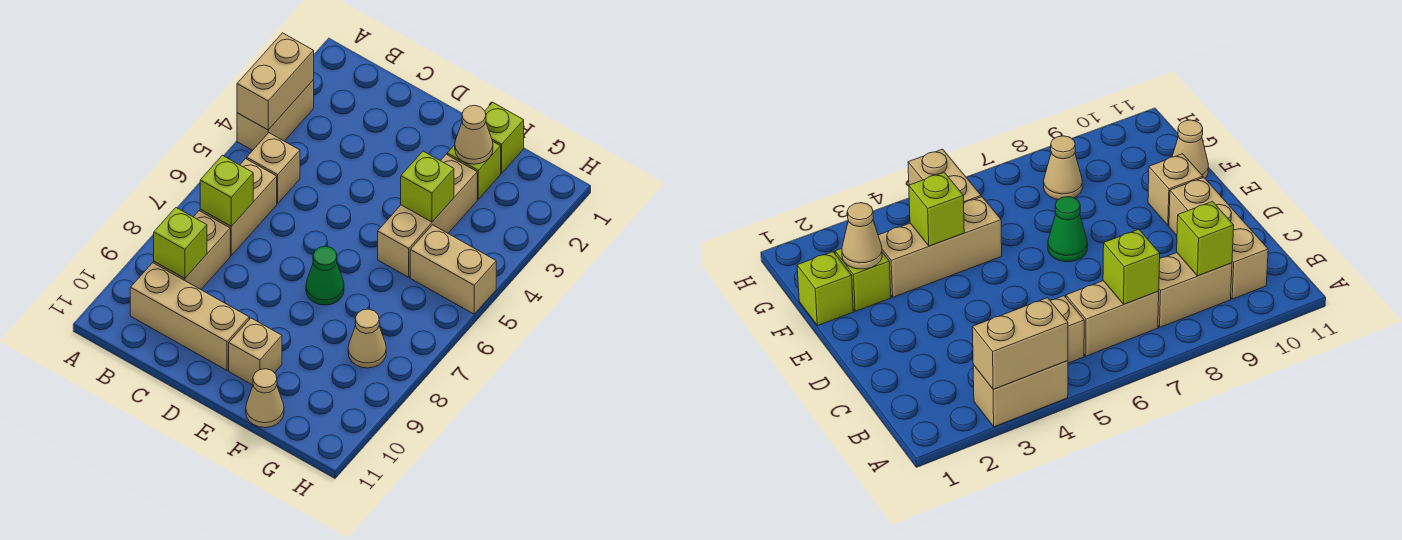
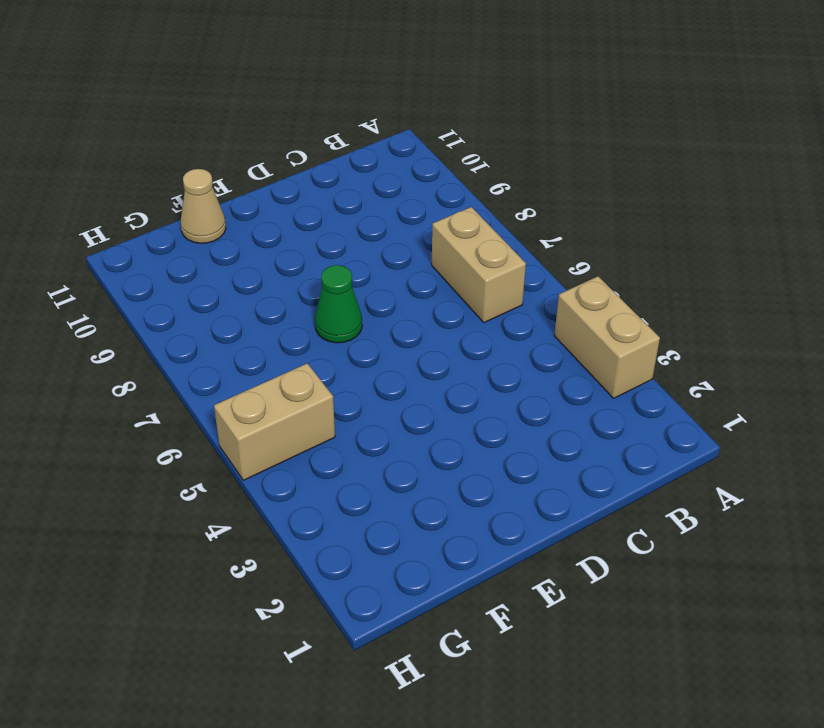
none -> tan brick B5 level 1
none -> tan brick B8:B9 level 1
none -> tan brick B10:D10 level 1

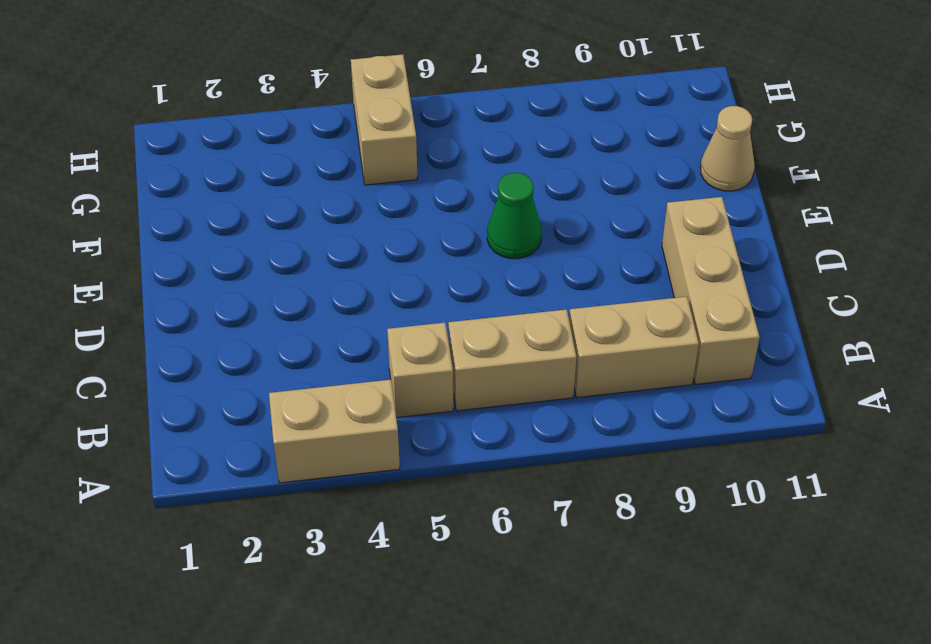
none -> tan brick E10 level 1
none -> lime brick F1 level 1
none -> lime brick F2 level 1

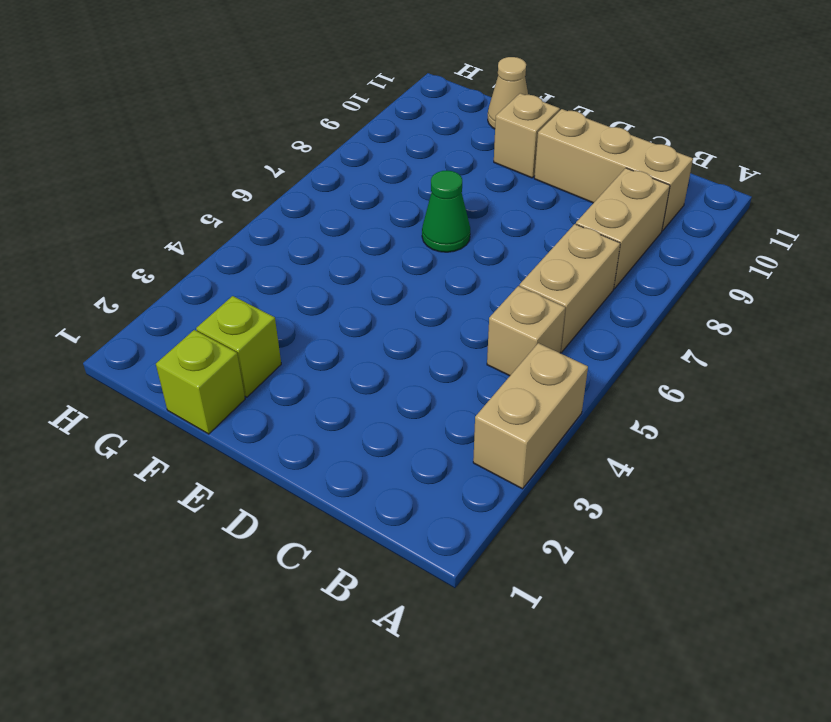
none -> tan brick F3:F5 level 1
none -> tan brick G5:H5 level 1
none -> tan cone G8 level 1

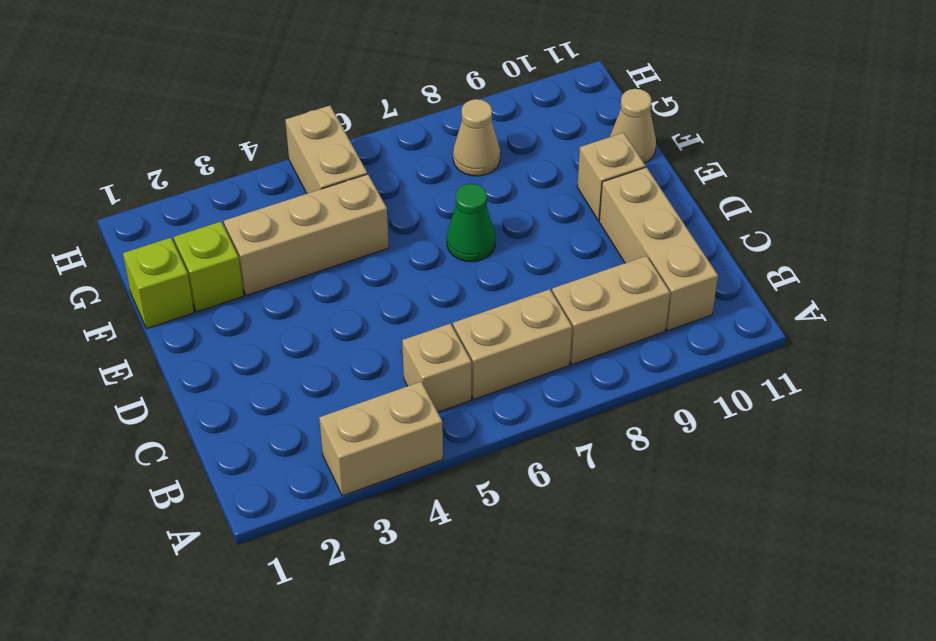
none -> tan brick A3:A4 level 2
none -> lime brick B7 level 2
none -> lime brick B9 level 2

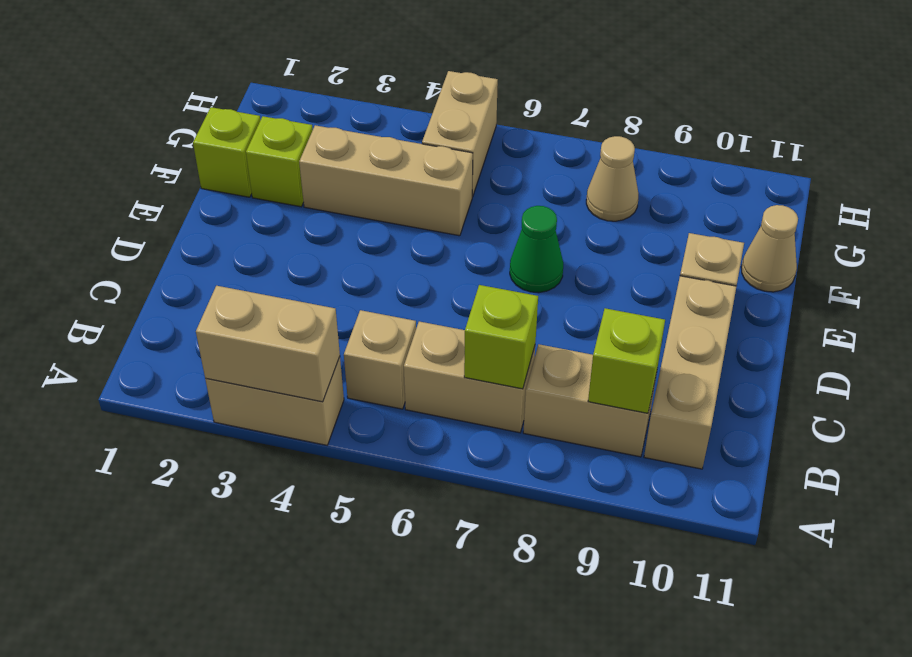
none -> tan cone F2 level 2
none -> lime brick F4 level 2

